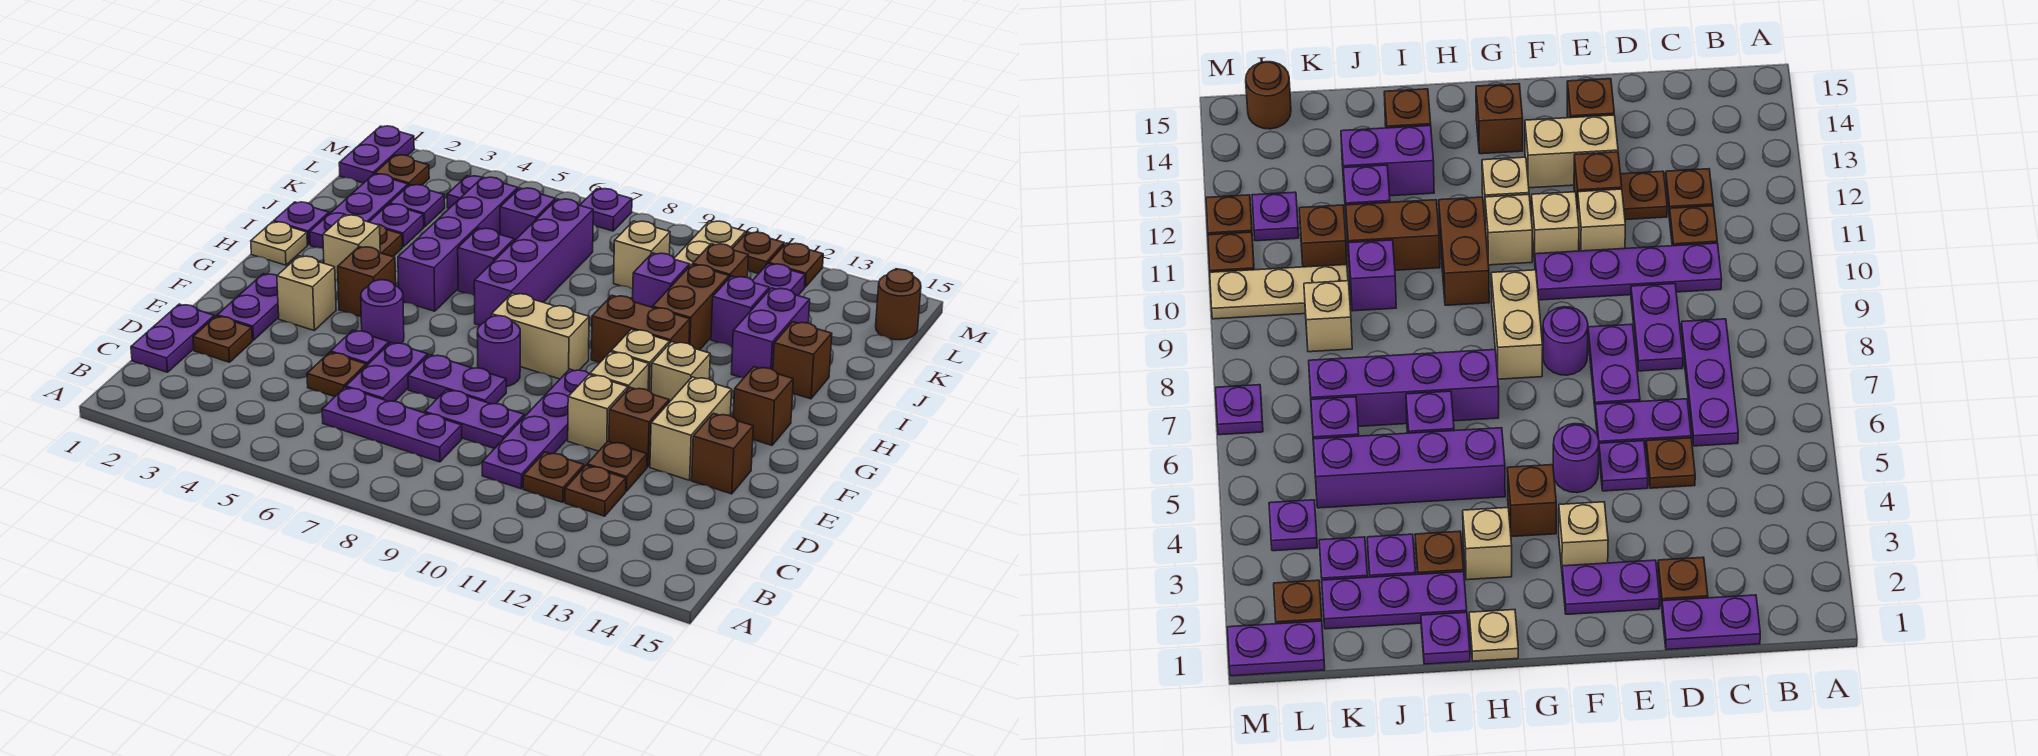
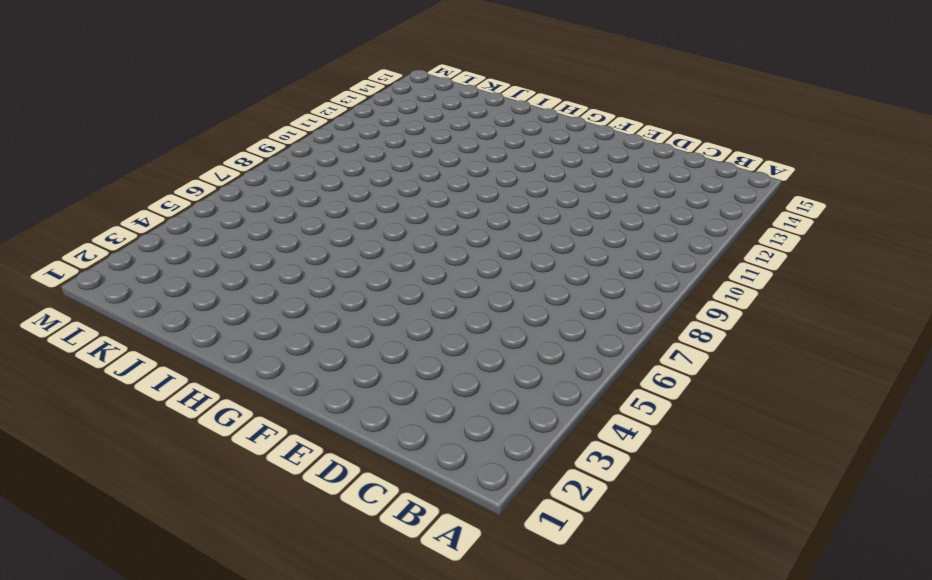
none -> purple plate C1:D1 level 1
none -> purple plate C6:C8 level 1
none -> purple plate C10:F10 level 1
none -> brown plate C11 level 1

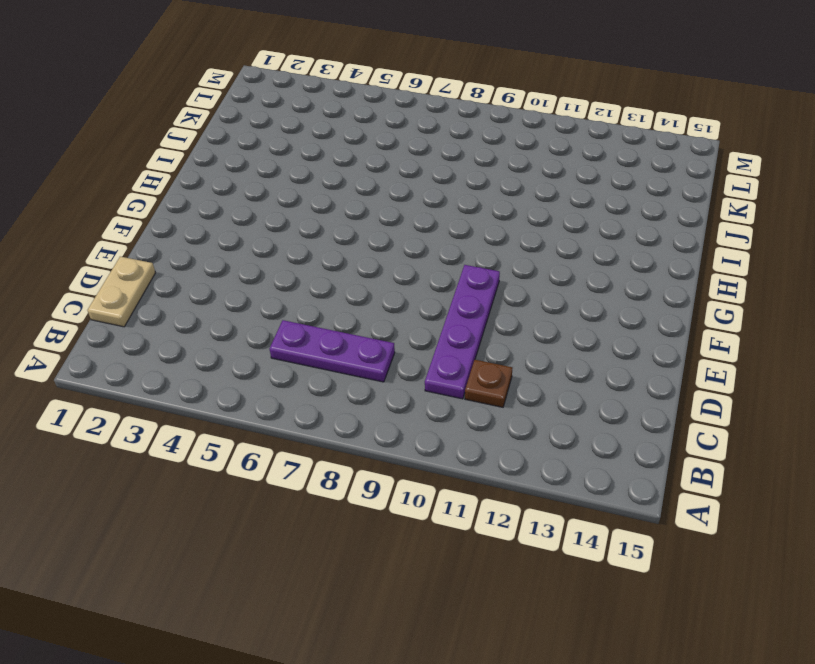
tan plate C1:D1 level 1 -> purple plate C1:D1 level 1
none -> brown plate C12 level 1
none -> brown plate D2 level 1
none -> brown plate D5 level 1
none -> purple plate D6:E6 level 1

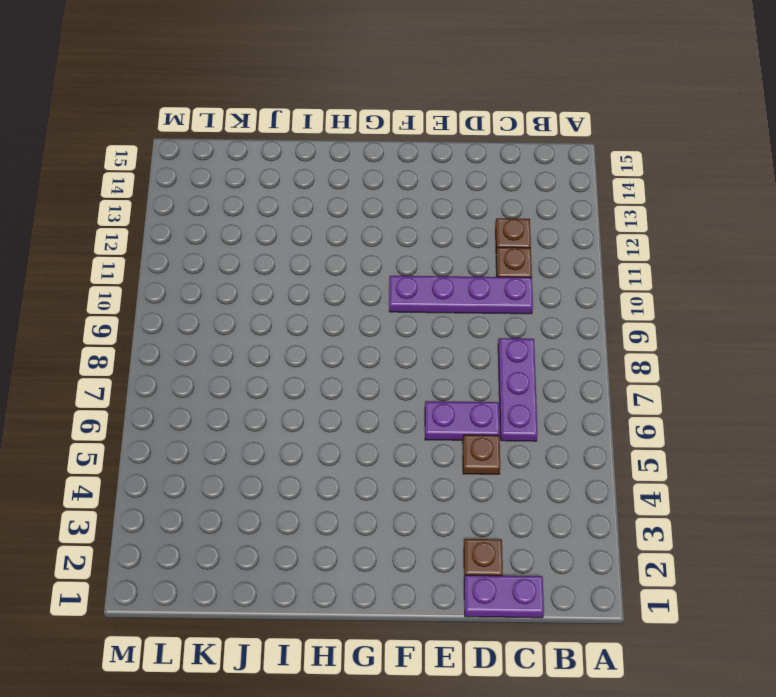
none -> purple plate D8:D9 level 1
none -> brown plate D12 level 1
none -> purple plate E2:F2 level 1
none -> purple plate E5 level 1

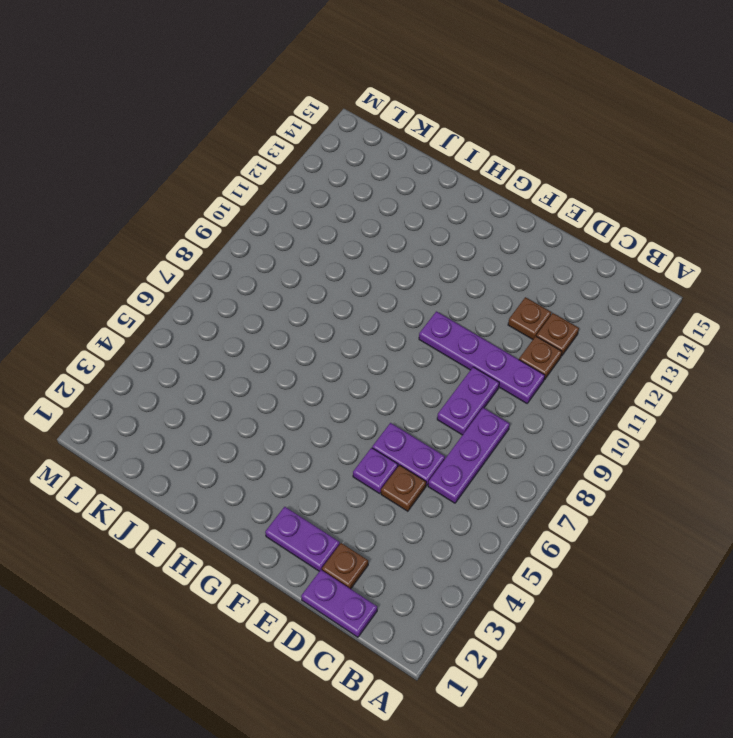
none -> purple plate E7:E8 level 1
none -> tan brick E11 level 1
none -> brown brick E12 level 1
none -> tan brick E13:F13 level 1

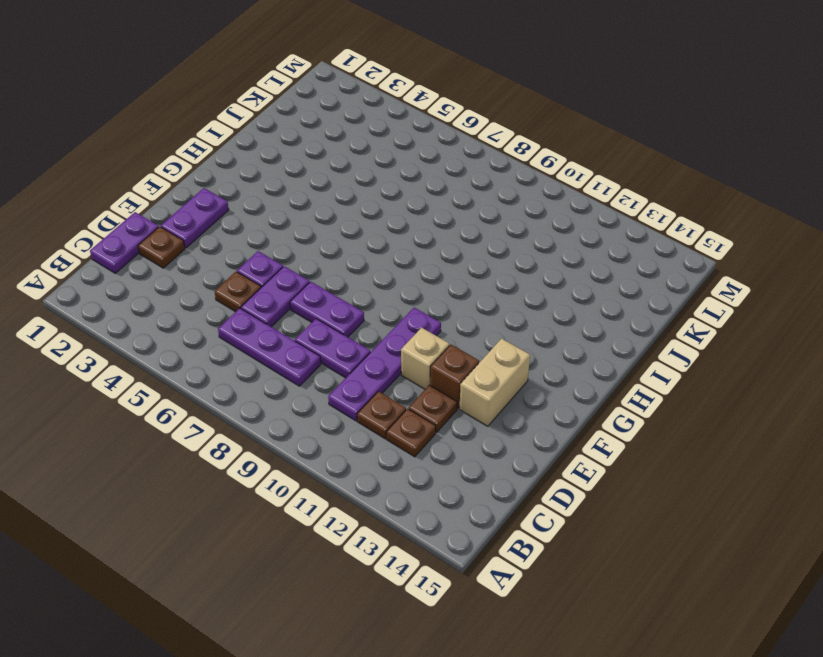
none -> brown brick E14 level 1
none -> tan brick F3 level 1
none -> purple round brick F5 level 1
none -> purple round brick F8 level 1

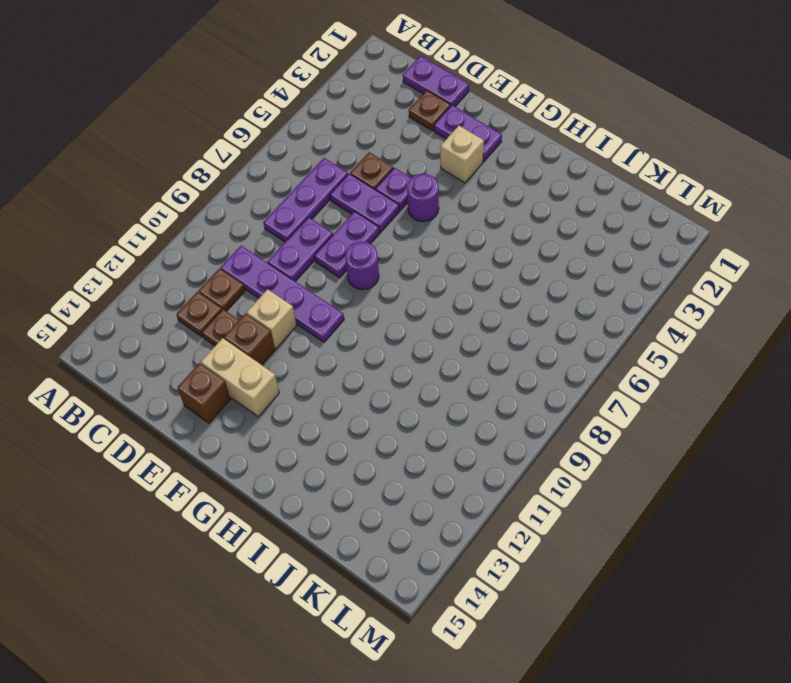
none -> tan brick F11 level 1
none -> brown brick G4 level 1
none -> tan brick G8:G9 level 1
none -> tan brick G11 level 1

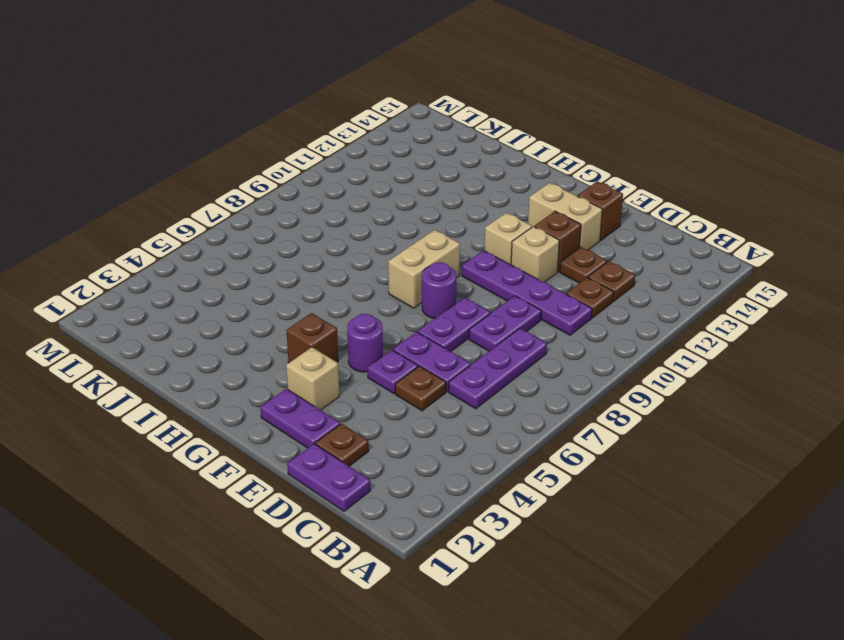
none -> tan brick G11 level 1
none -> tan brick G12 level 1
none -> brown brick G14 level 1
none -> tan plate H1 level 1

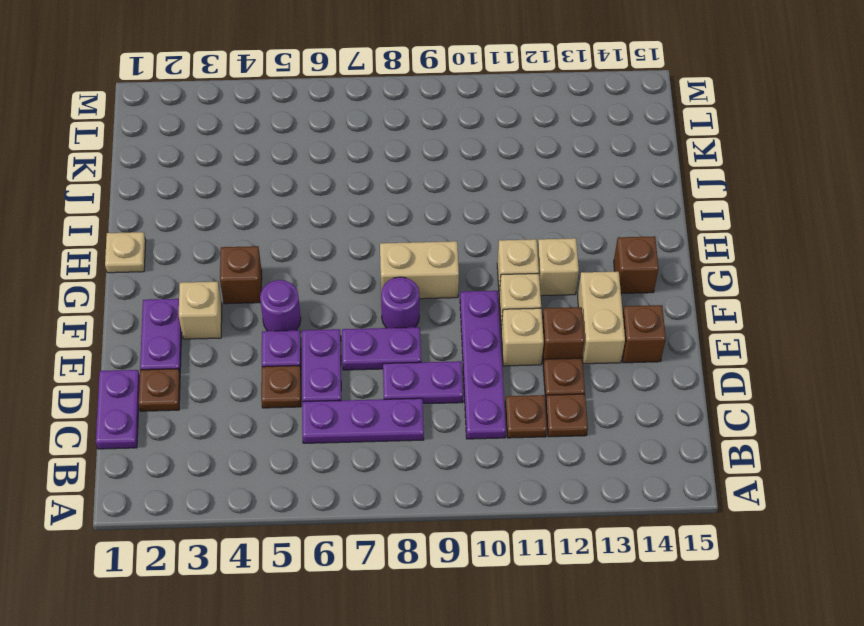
none -> tan brick H3 level 1
none -> purple brick H5:K5 level 1
none -> purple brick H7:K7 level 1
none -> brown brick H10:H11 level 1

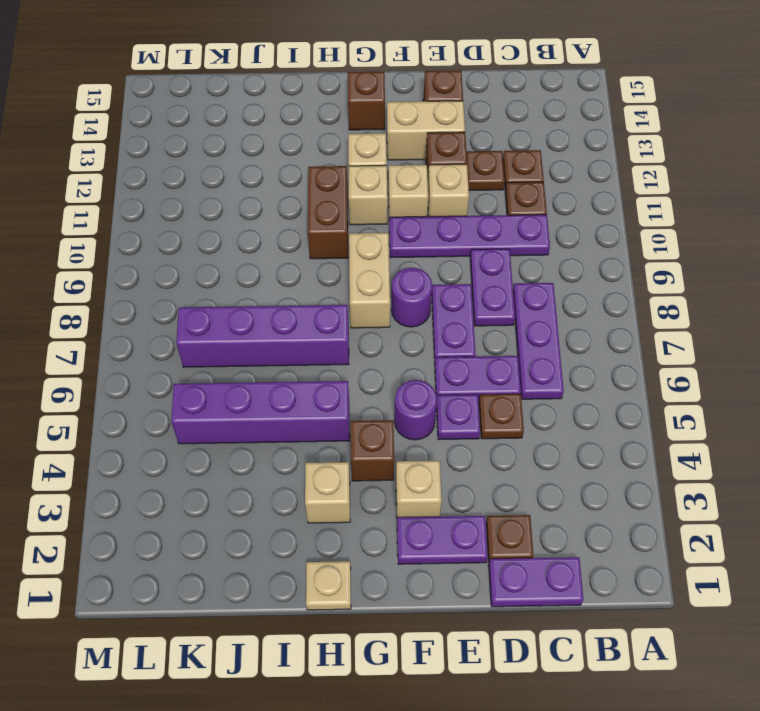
none -> purple plate I1 level 1
none -> purple plate I2:K2 level 1
none -> brown plate I3 level 1
none -> purple brick I6 level 1

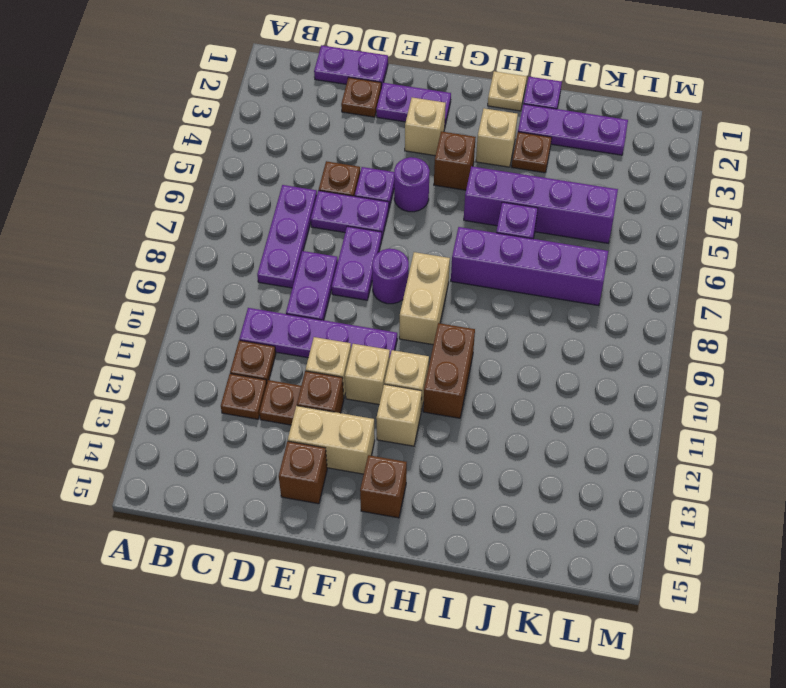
none -> brown brick I11:J11 level 1
none -> purple brick I13:J13 level 1
none -> brown brick I14 level 1
none -> purple plate J3 level 1

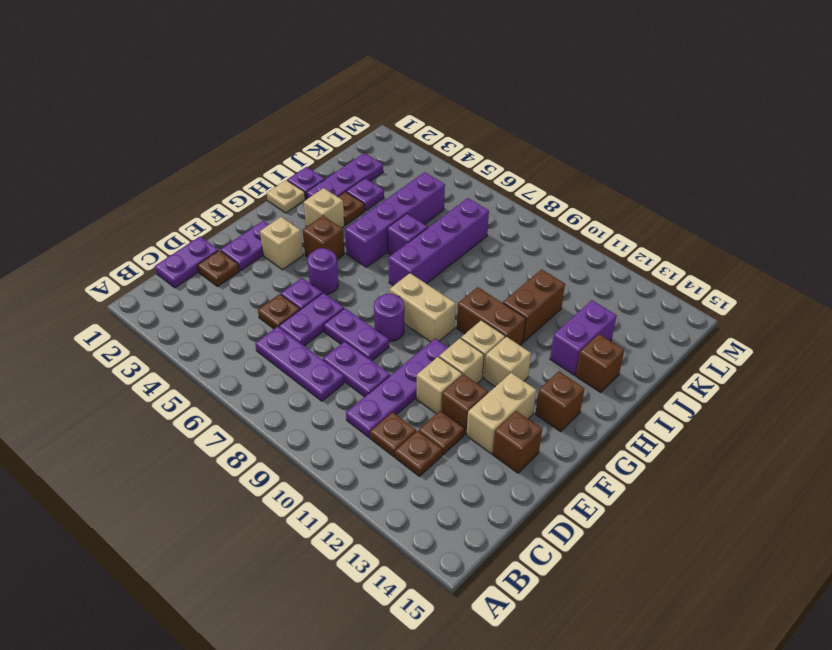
none -> purple brick J10 level 1
none -> purple brick J12 level 1
none -> purple plate K3 level 1
none -> purple brick K6 level 1

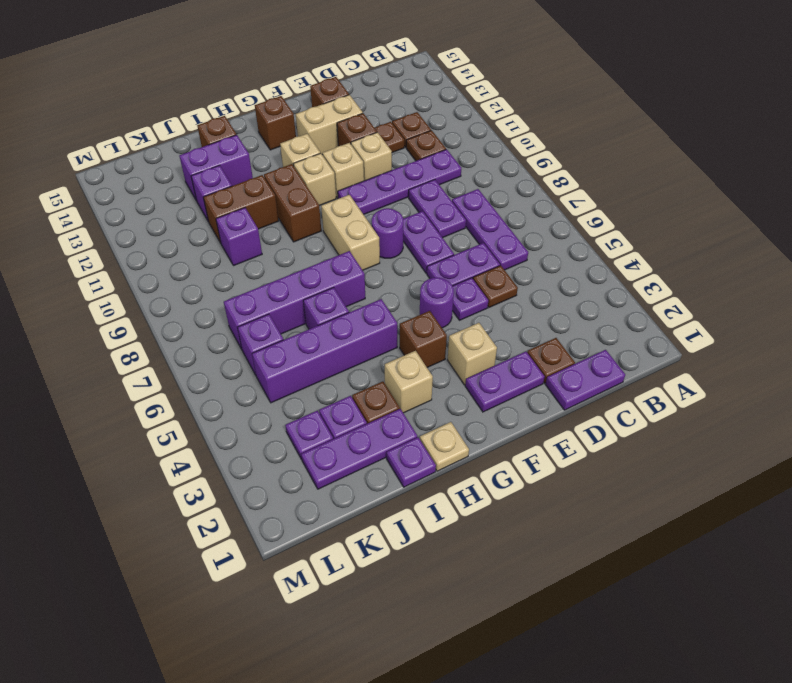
none -> tan brick K9 level 1
none -> tan plate K10:M10 level 1
none -> brown brick K11 level 1
none -> purple plate L1:M1 level 1

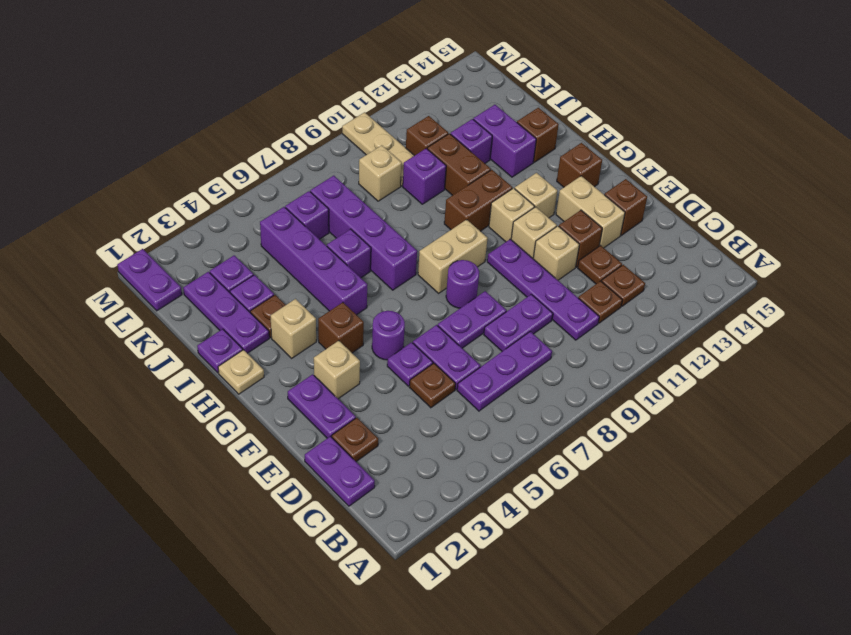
none -> brown plate L2 level 1
none -> purple plate L4 level 1
none -> purple plate L12 level 1
none -> brown round brick L15 level 1

